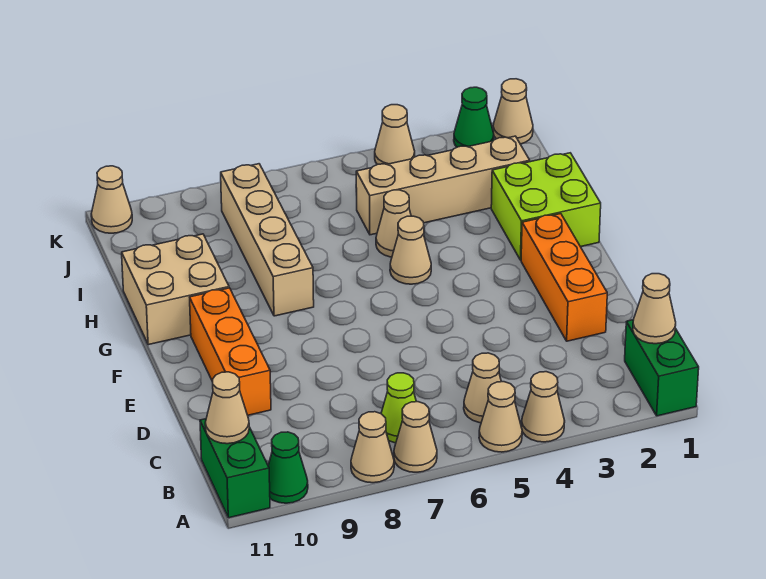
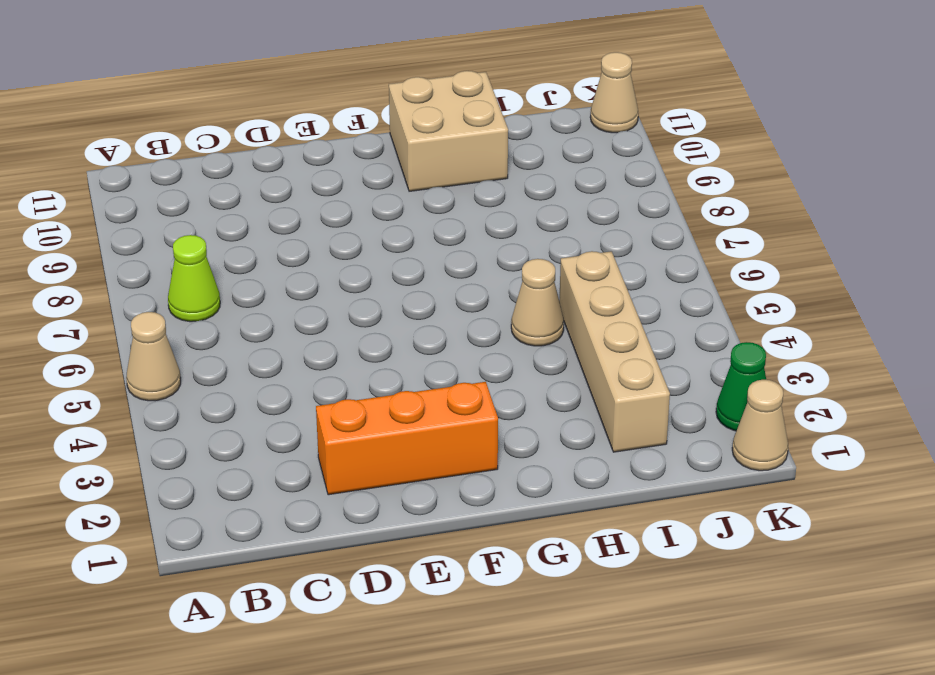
none -> green brick A1:B1 level 1
none -> tan cone A4 level 1
none -> tan cone A7 level 1

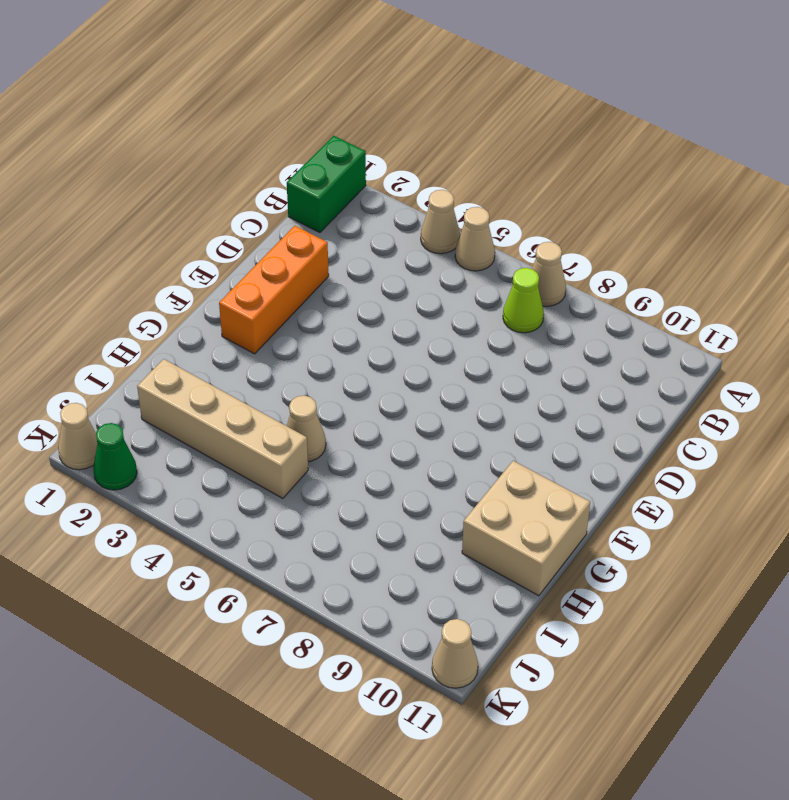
none -> tan cone A8 level 1
none -> green cone A10 level 1
none -> green brick A11:B11 level 1

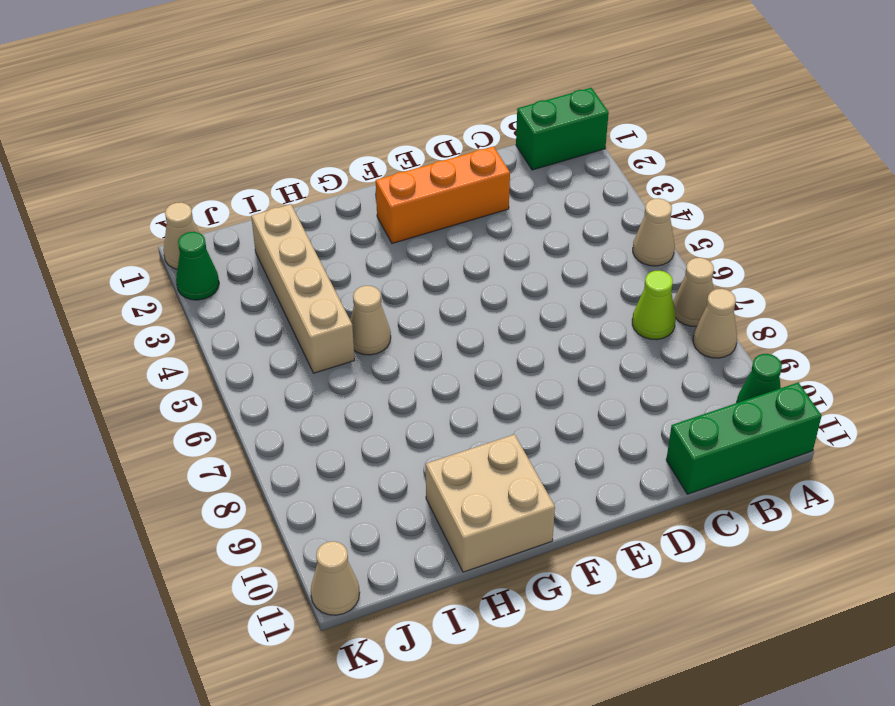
green brick A11:C11 level 1 -> green brick A11:B11 level 1
none -> tan cone A4 level 1
none -> tan cone B5 level 1
none -> orange brick D10:F10 level 1

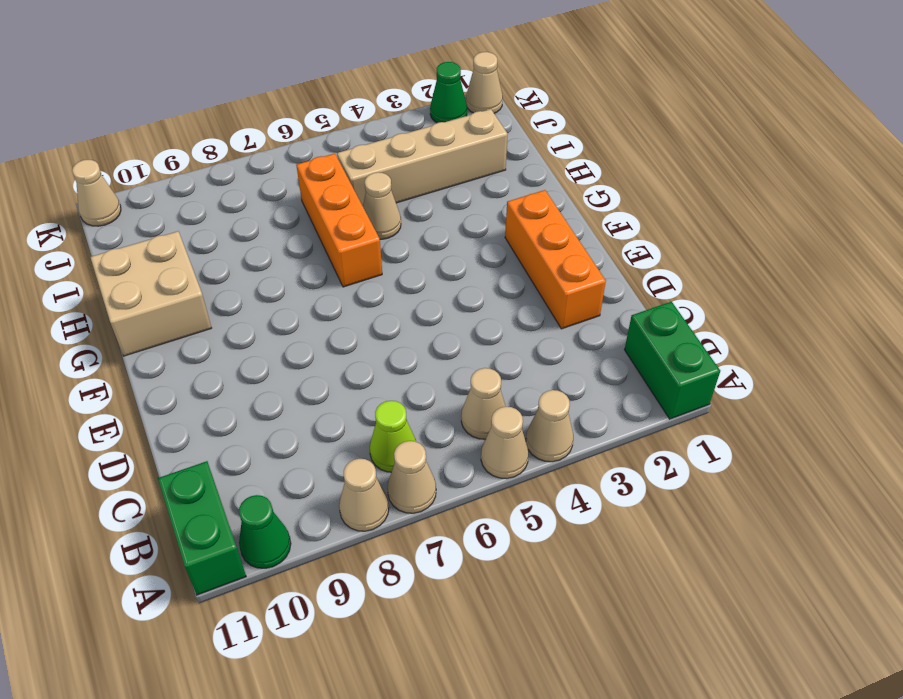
orange brick G6:I6 level 1 -> orange brick D10:F10 level 1
none -> lime brick G1:H2 level 1
none -> tan cone G5 level 1
none -> tan brick G8:J8 level 1

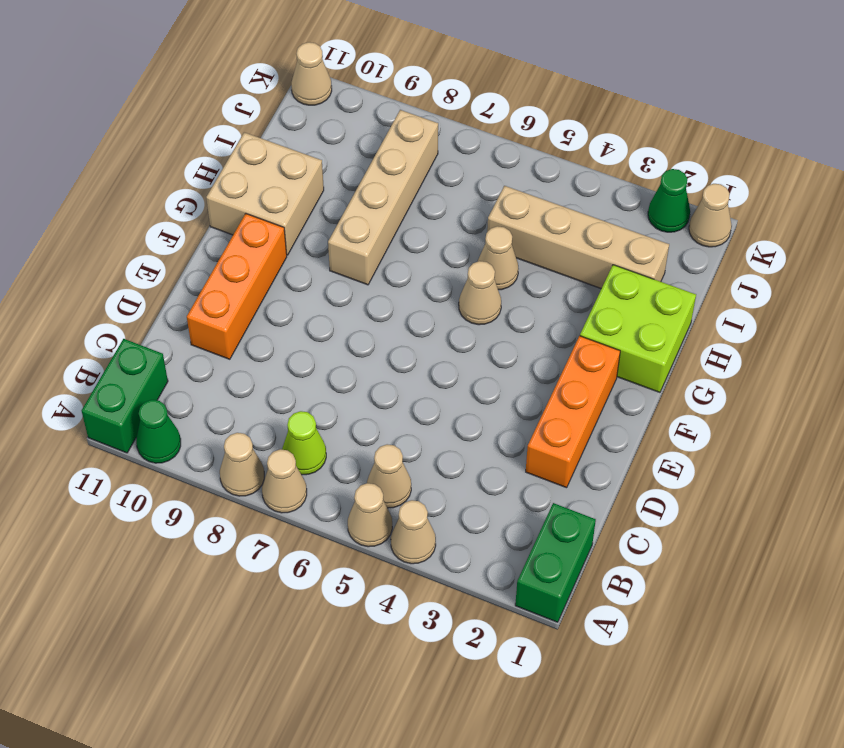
none -> tan cone K4 level 1
none -> tan cone B1 level 2
none -> tan cone B11 level 2

